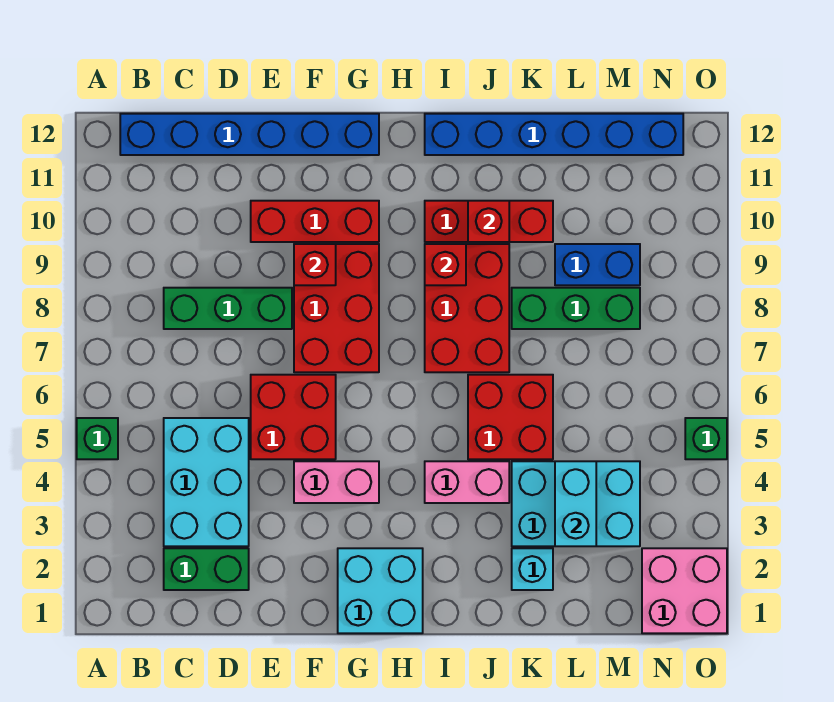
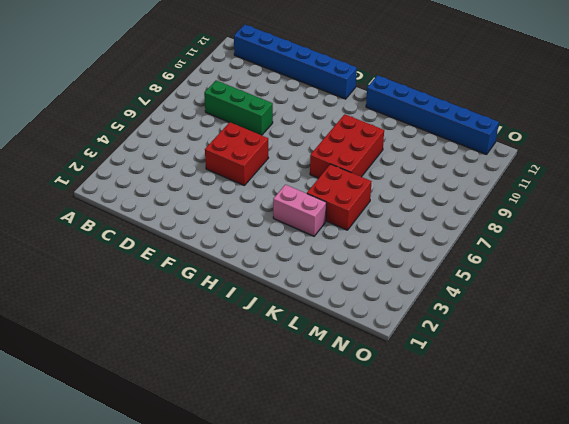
none -> green brick A5 level 1
none -> green brick C2:D2 level 1
none -> cyan brick C3:D5 level 1

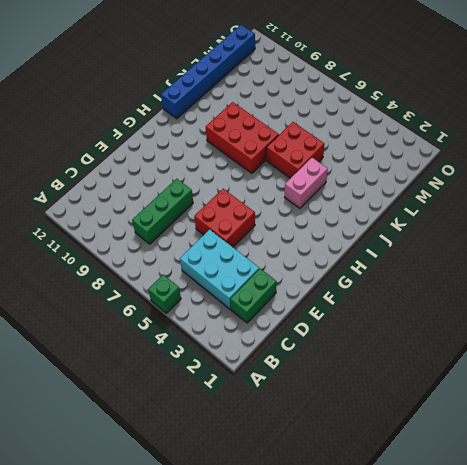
none -> blue brick B12:G12 level 1
none -> red brick E10:G10 level 1
none -> pink brick F4:G4 level 1

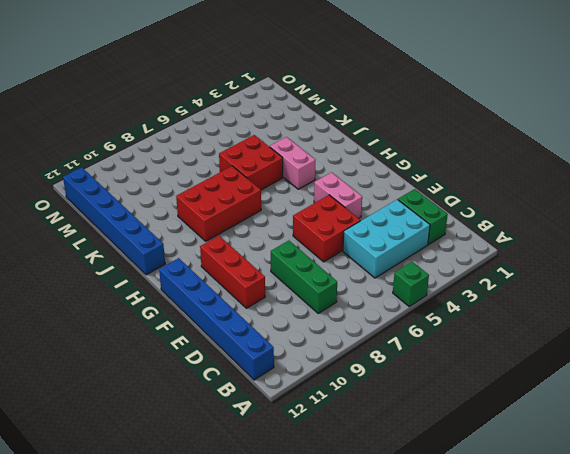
none -> red brick F7:G9 level 1
none -> cyan brick G1:H2 level 1
none -> red brick I10:K10 level 1

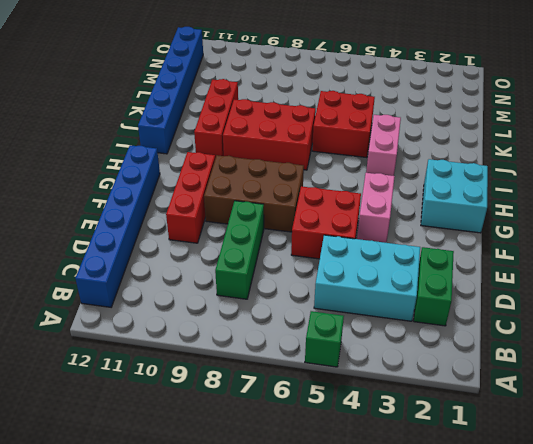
brown brick F7:G9 level 1 -> red brick F7:G9 level 1
none -> cyan brick K2 level 1
none -> cyan brick K3:M4 level 1
none -> green brick K8:M8 level 1

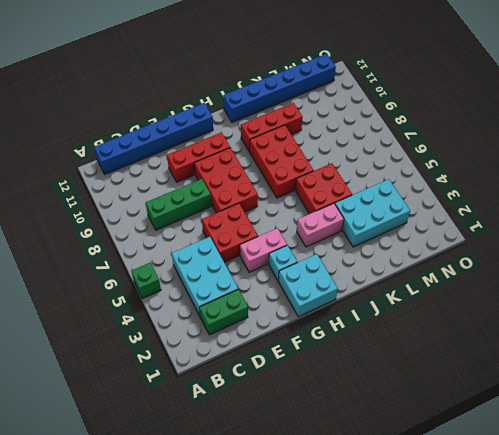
cyan brick G3 level 1 -> cyan brick K2 level 1
none -> green brick K8:M8 level 1
none -> blue brick L9:M9 level 1
none -> pink brick N1:O2 level 1

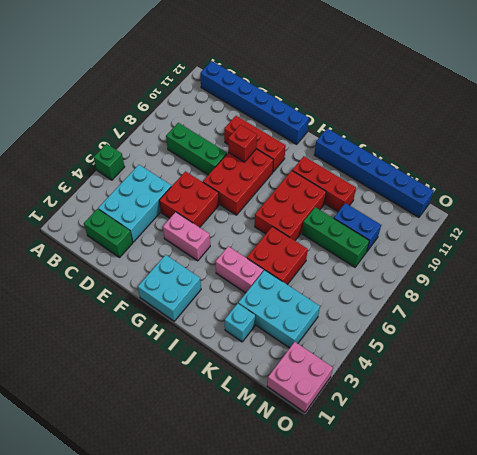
none -> green brick O5 level 1
none -> red brick I9 level 2
none -> red brick J10 level 2

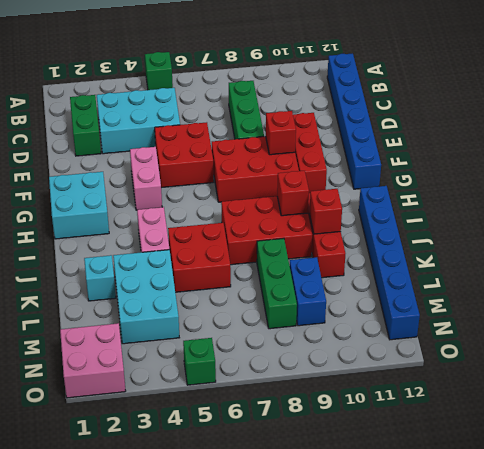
none -> cyan brick L3:L4 level 2

